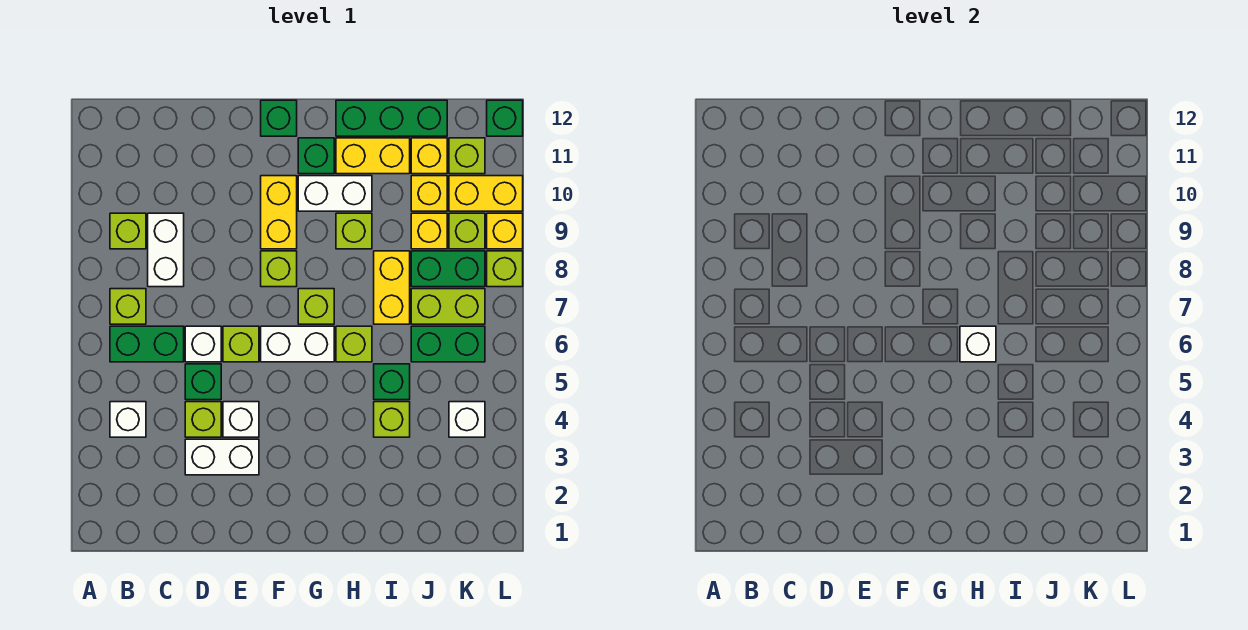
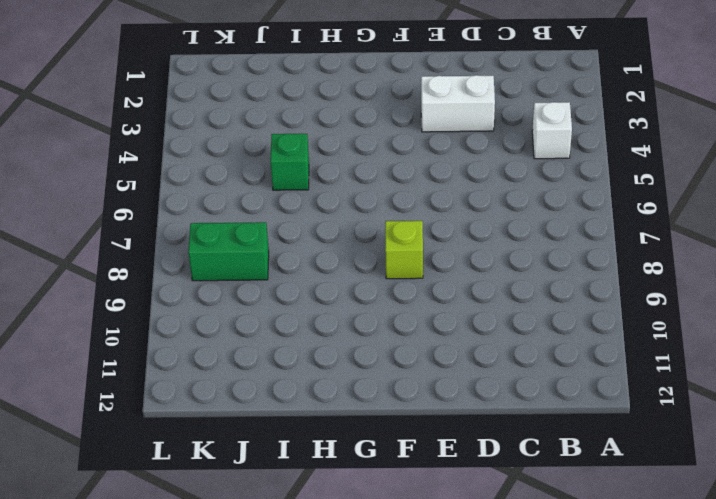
none -> green brick B6:C6 level 1
none -> lime brick B7 level 1
none -> lime brick B9 level 1
none -> white brick C8:C9 level 1

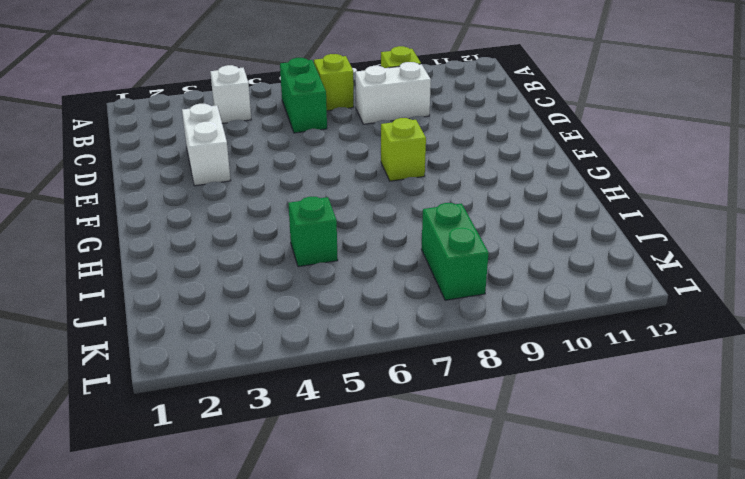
none -> lime brick D4 level 1
none -> green brick D5 level 1
none -> white brick D6 level 1
none -> white brick E4 level 1

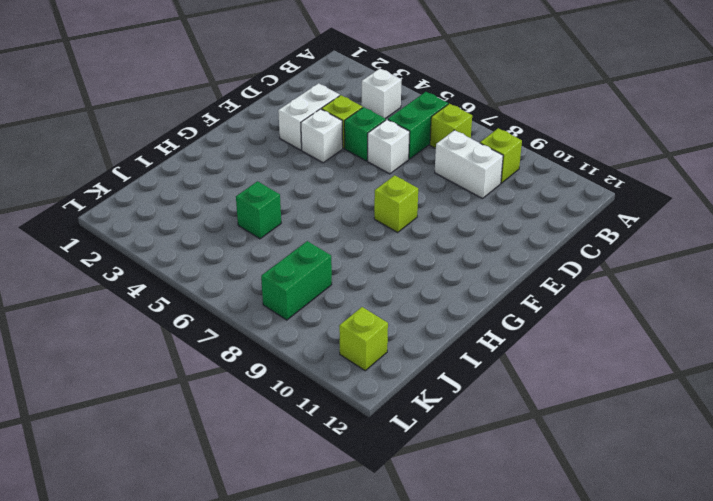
none -> lime brick E6 level 1
none -> white brick F6:G6 level 1
none -> yellow brick F9:F10 level 1
none -> green brick F12 level 1

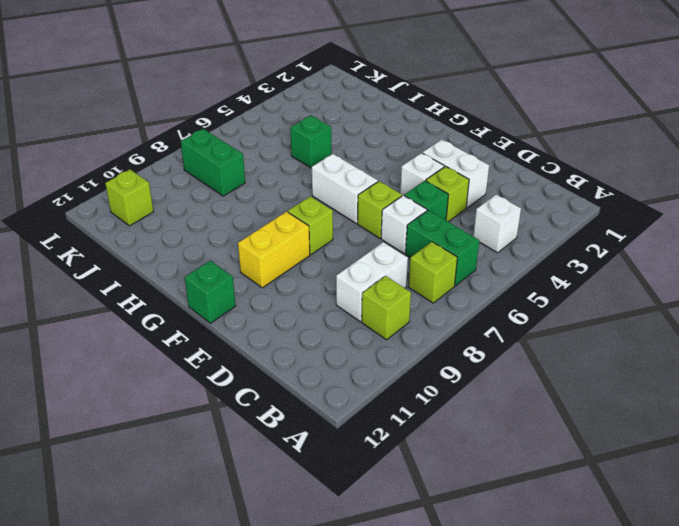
none -> lime brick G7 level 1
none -> white brick G10:H10 level 1
none -> green brick G11 level 1
none -> lime brick H6 level 1

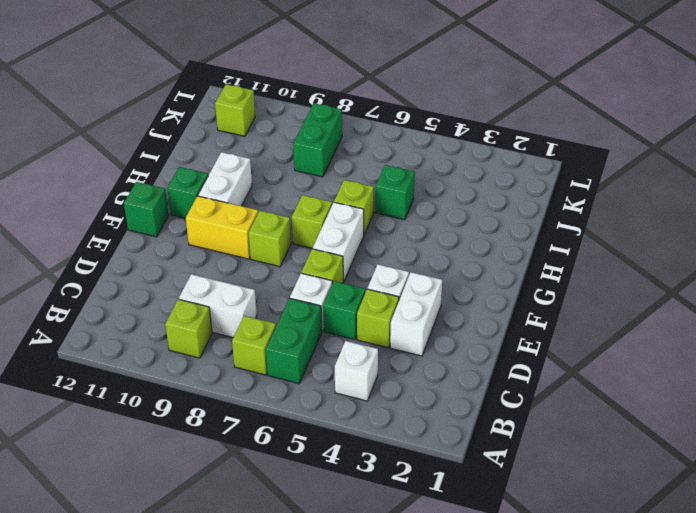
none -> lime brick H9 level 1
none -> yellow brick H11:I11 level 1
none -> green brick H12:J12 level 1
none -> lime brick I4 level 1

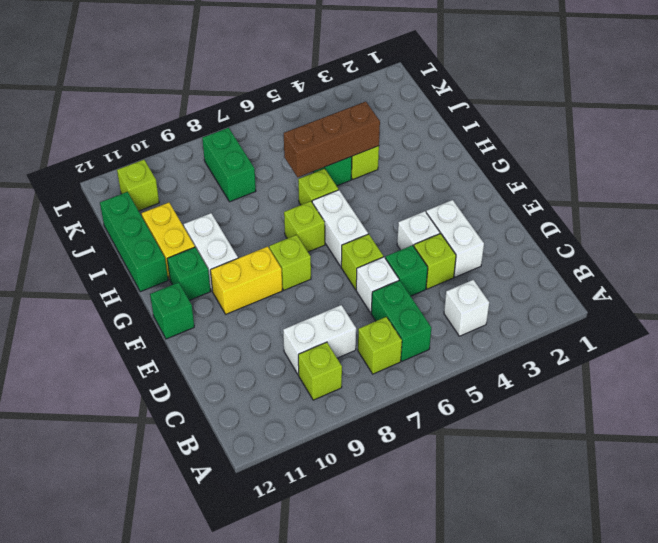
brown brick I4:I6 level 2 -> none
none -> lime brick H9 level 1
none -> yellow brick I7:I8 level 1
none -> green brick J6:K6 level 1
none -> lime brick J7:K7 level 1

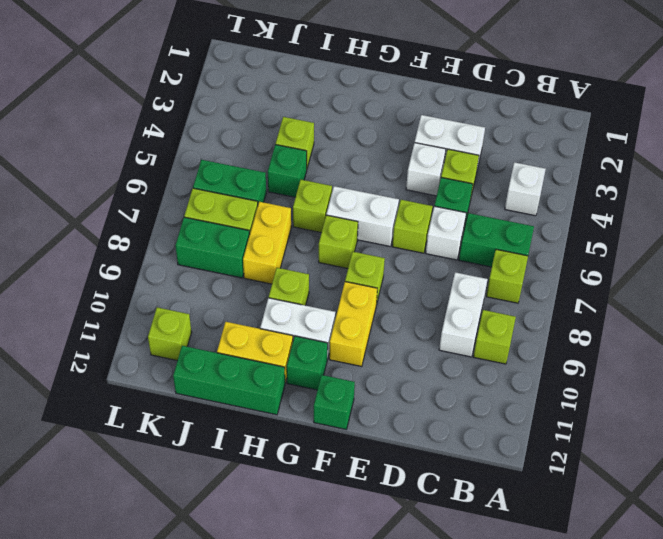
none -> yellow brick J9 level 1
none -> yellow brick J10 level 1
none -> yellow brick J11 level 1
none -> white brick K4 level 1

